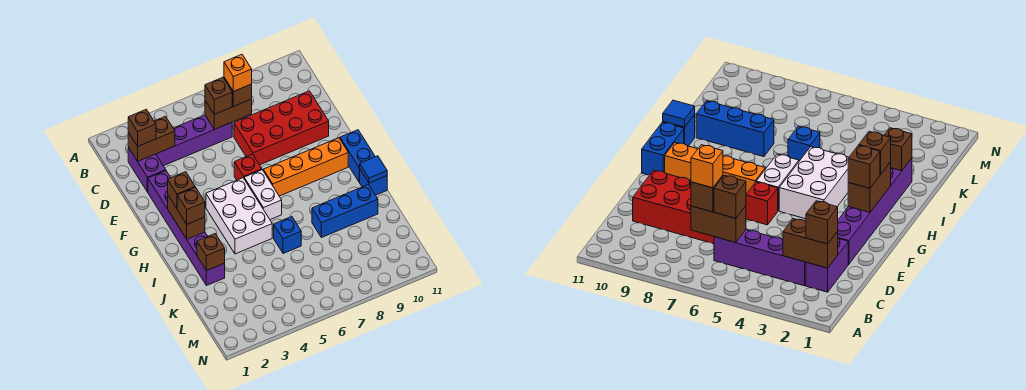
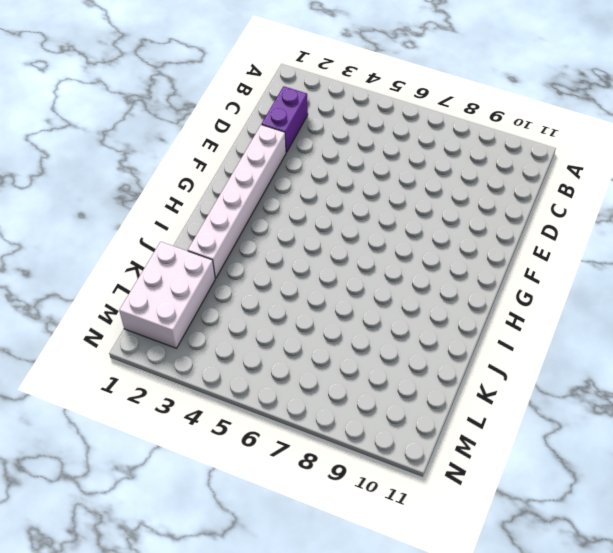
white brick E2:J2 level 1 -> purple brick E2:J2 level 1
white brick K1:M2 level 1 -> white brick G4:I5 level 1
none -> purple brick C3:C6 level 1
none -> red brick D7:E10 level 1
none -> red brick F6 level 1

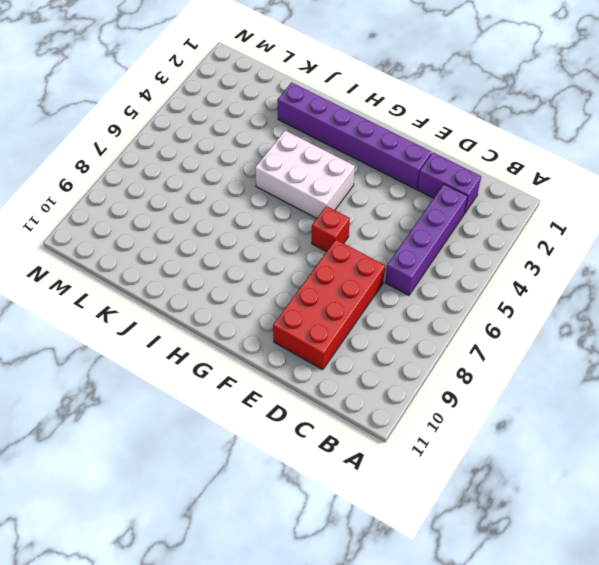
none -> white brick G6:H6 level 1
none -> orange brick G7:G10 level 1
none -> blue brick G11:H11 level 1

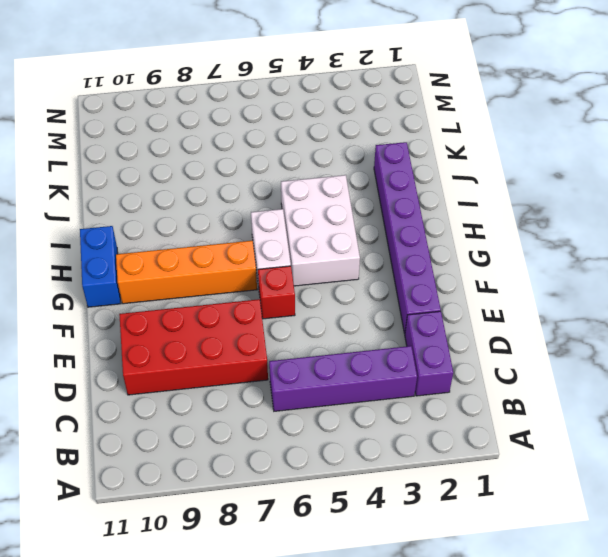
none -> blue brick I11 level 1
none -> blue brick J6 level 1
none -> blue brick J8:J10 level 1

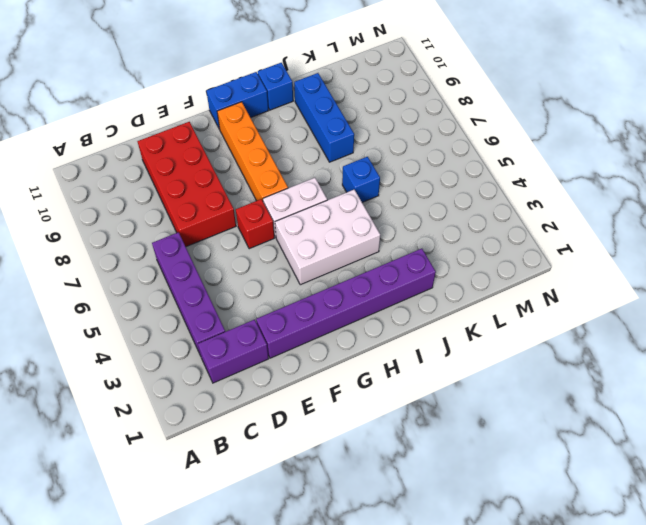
none -> brown brick C2:C3 level 2
none -> brown brick C6:C7 level 2
none -> brown brick G2:H2 level 2

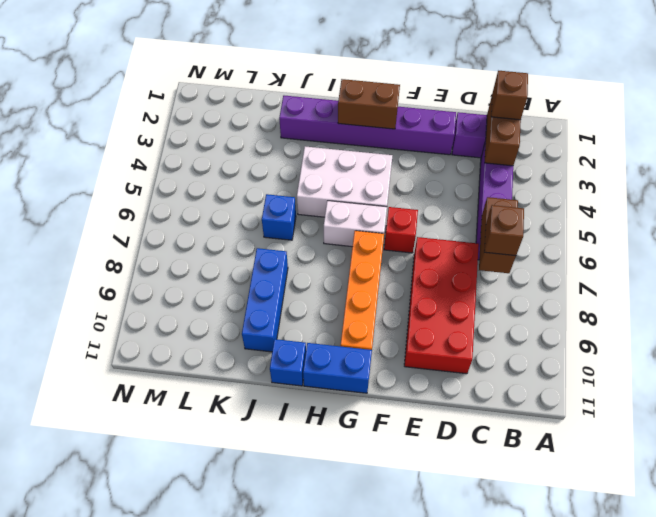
none -> blue tile I11 level 2
none -> brown brick J2 level 2
none -> brown brick C6 level 3

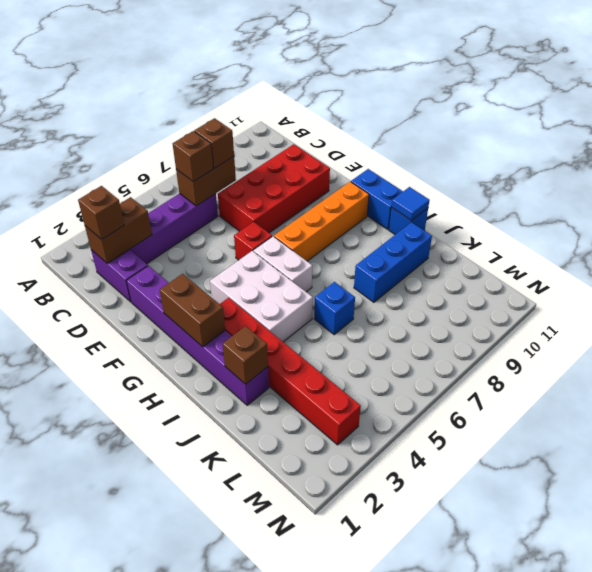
red brick H3:M3 level 1 -> none
none -> brown brick G2 level 3
none -> brown brick H2 level 3
none -> orange brick C7 level 4

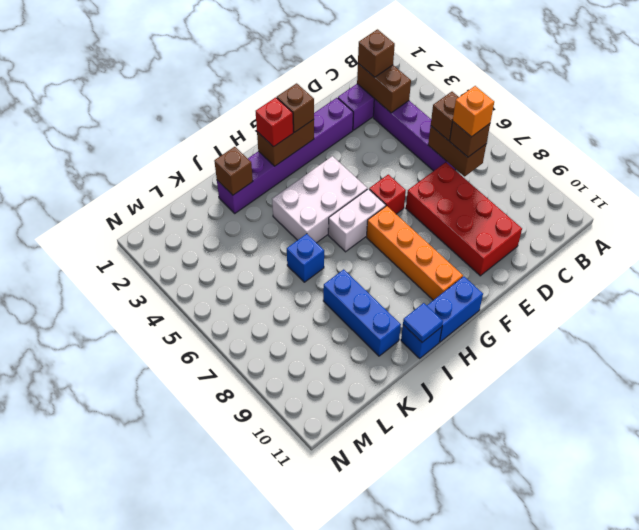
red brick H2 level 3 -> brown brick H2 level 3

